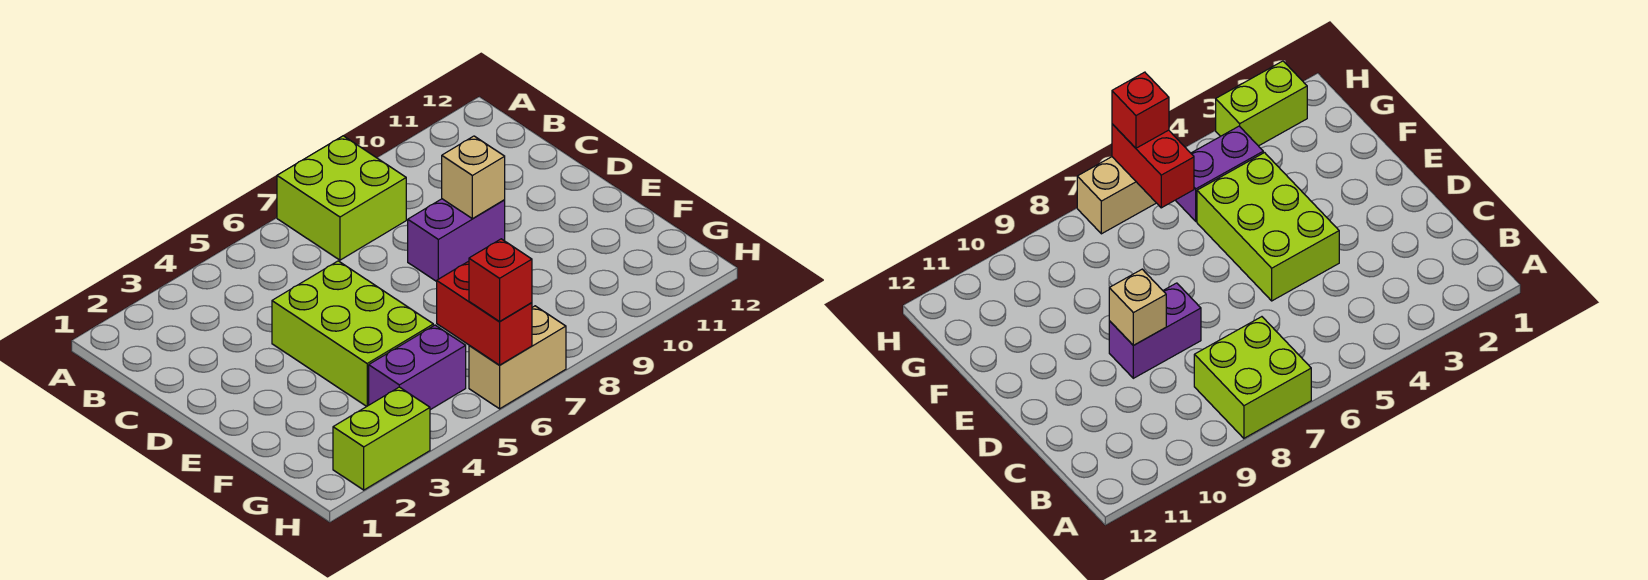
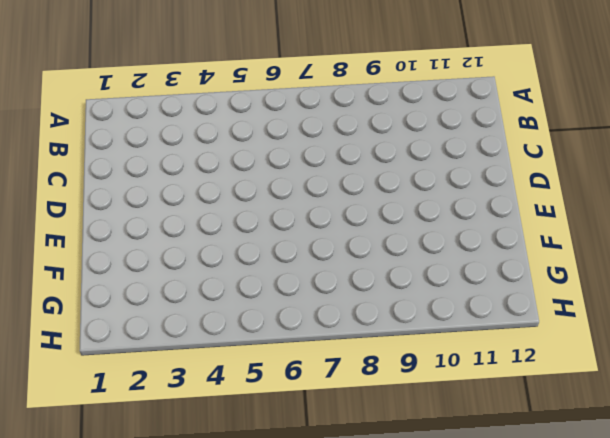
none -> lime brick A7:B8 level 1
none -> lime brick D4:F5 level 1

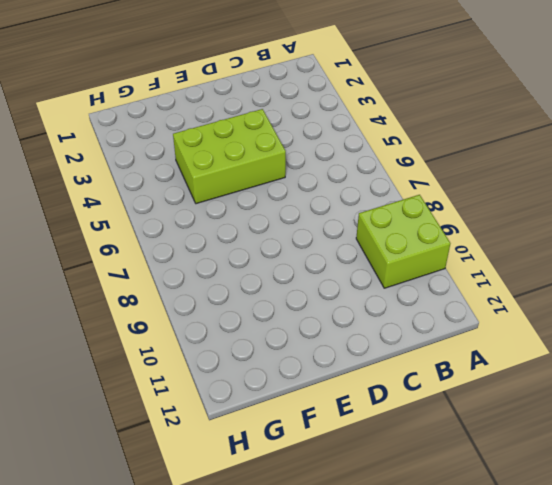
lime brick A9:B10 level 1 -> lime brick A7:B8 level 1
none -> purple brick D8:D9 level 1
none -> purple brick G4:G5 level 1

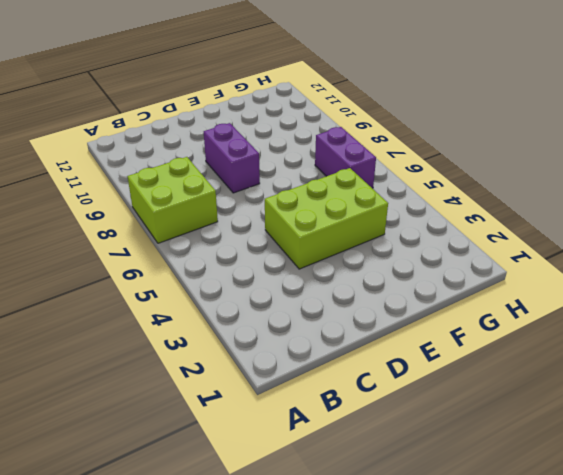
purple brick G6:G7 level 1 -> purple brick G4:G5 level 1
none -> lime brick H2:H3 level 1
none -> tan brick H6:H7 level 1

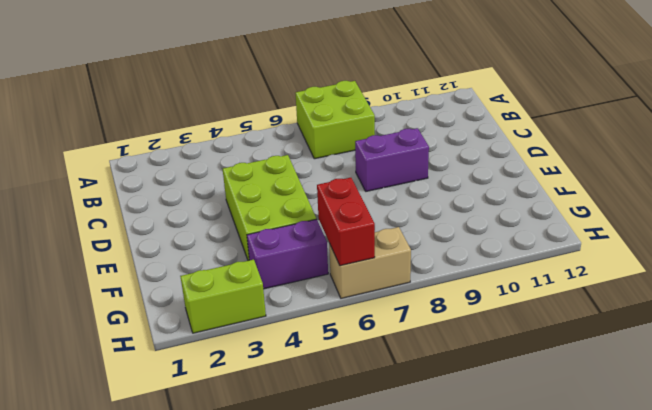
none -> tan brick D9 level 2
none -> red brick H6 level 3

